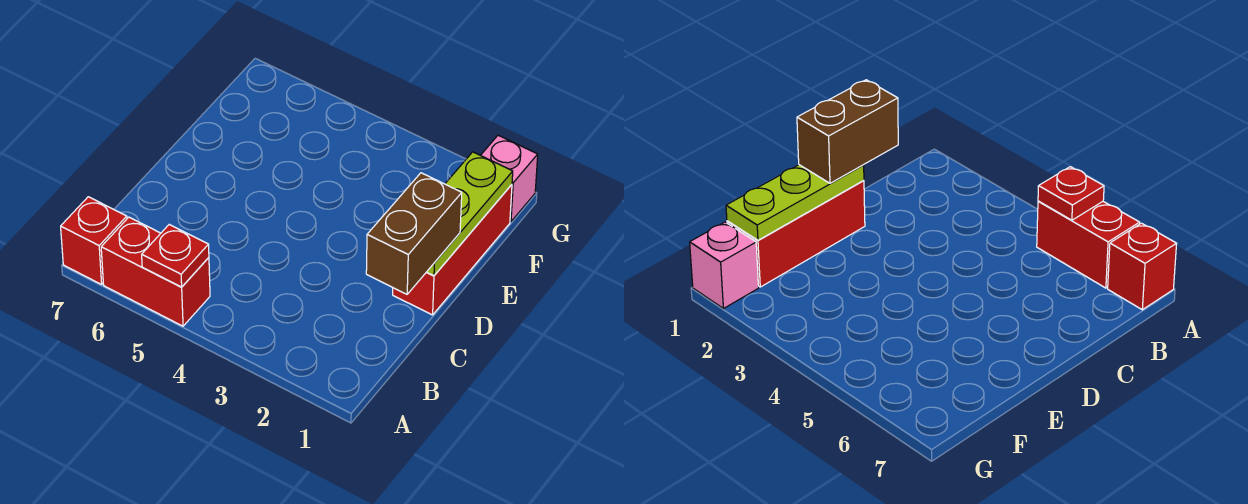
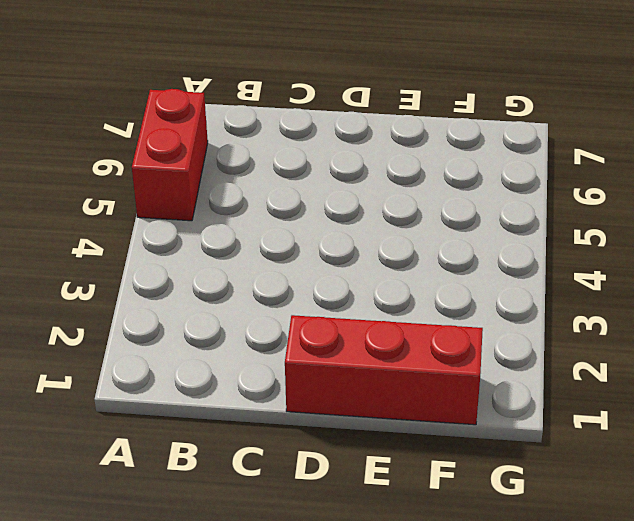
none -> red brick A7 level 1
none -> pink brick G1 level 1

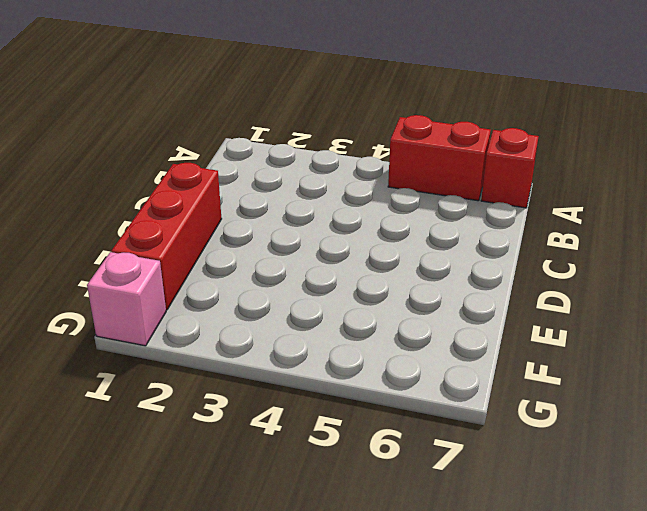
none -> red plate A5 level 2
none -> lime plate D1:F1 level 2

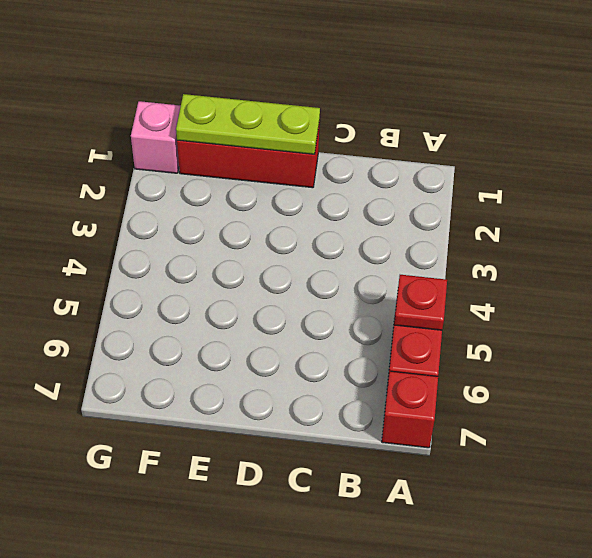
none -> brown brick C1:D1 level 3

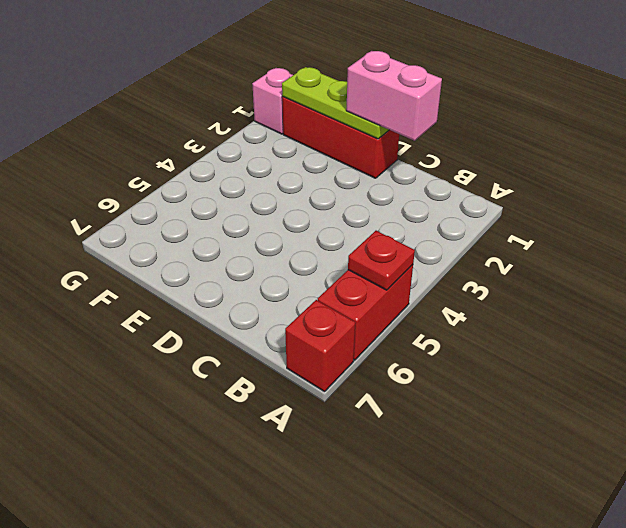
pink brick C1:D1 level 3 -> brown brick C1:D1 level 3

